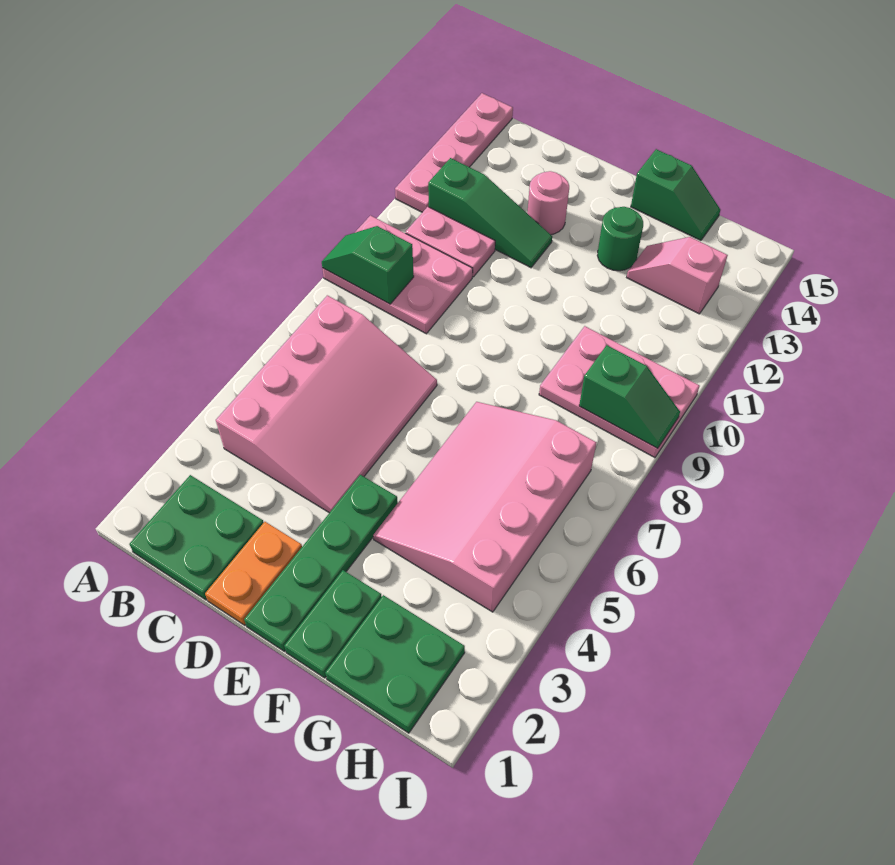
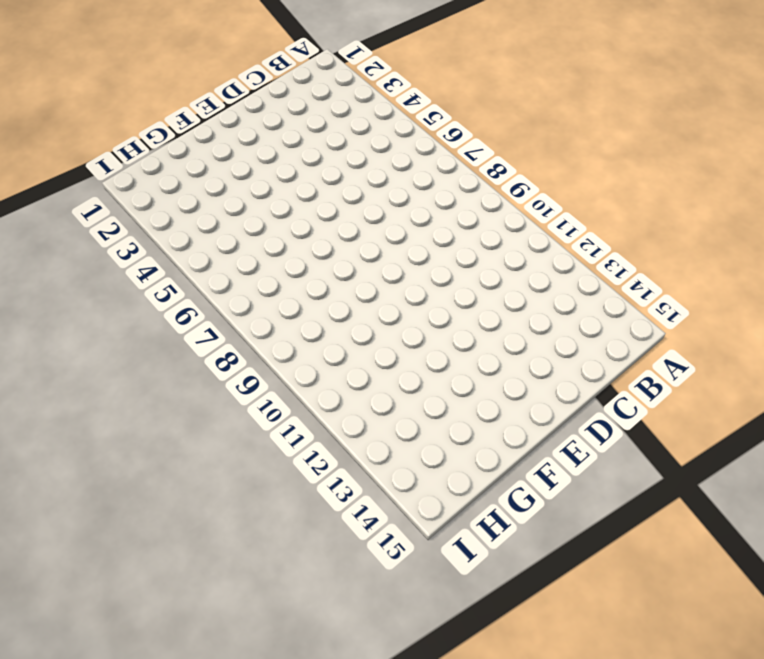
none -> pink plate A9:C10 level 1
none -> pink plate A12:A15 level 1
none -> green plate B1:C2 level 1

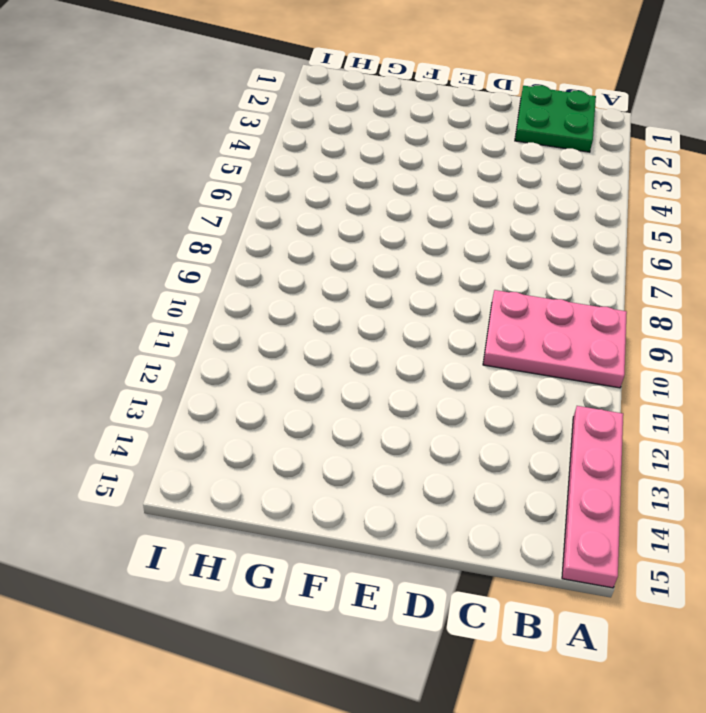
none -> pink slope B4:D7 level 1 top B
none -> pink plate B11:C11 level 1
none -> green slope B12:D12 level 1 top B

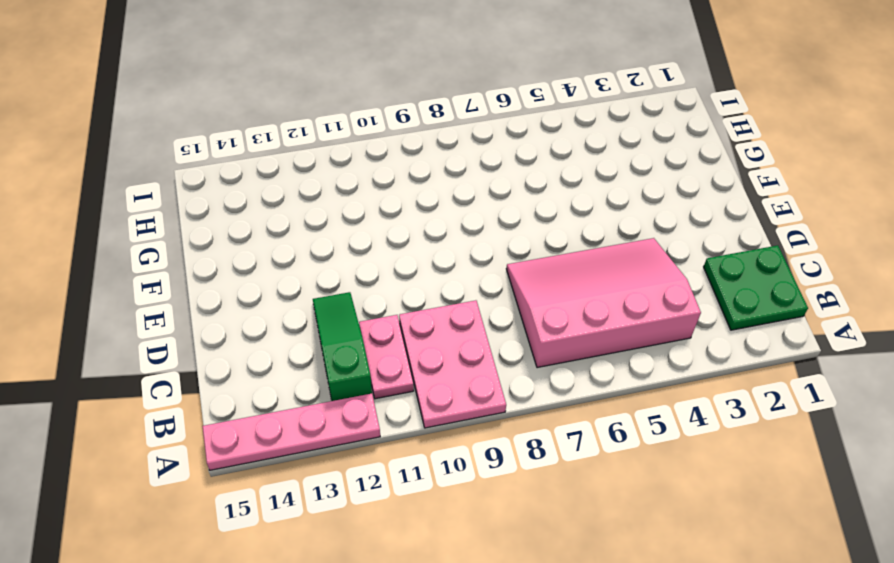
none -> orange plate D1:D2 level 1
none -> pink round brick D13 level 1
none -> green plate E1:E4 level 1

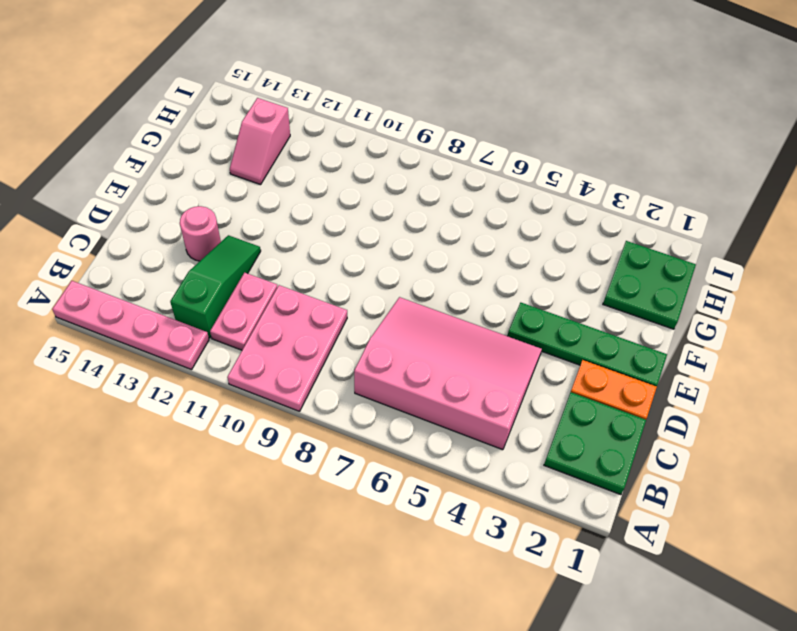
none -> green plate F1:F2 level 1
none -> pink slope F4:H7 level 1 top H
none -> green round brick F13 level 1

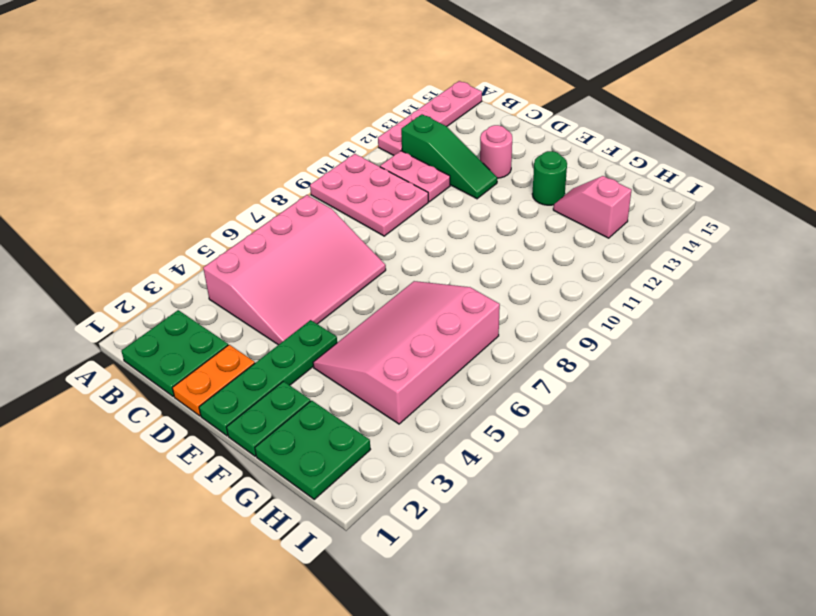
none -> green slope F15:G15 level 1 top F
none -> pink plate G9:I10 level 1
none -> green slope A9:B9 level 2 top B

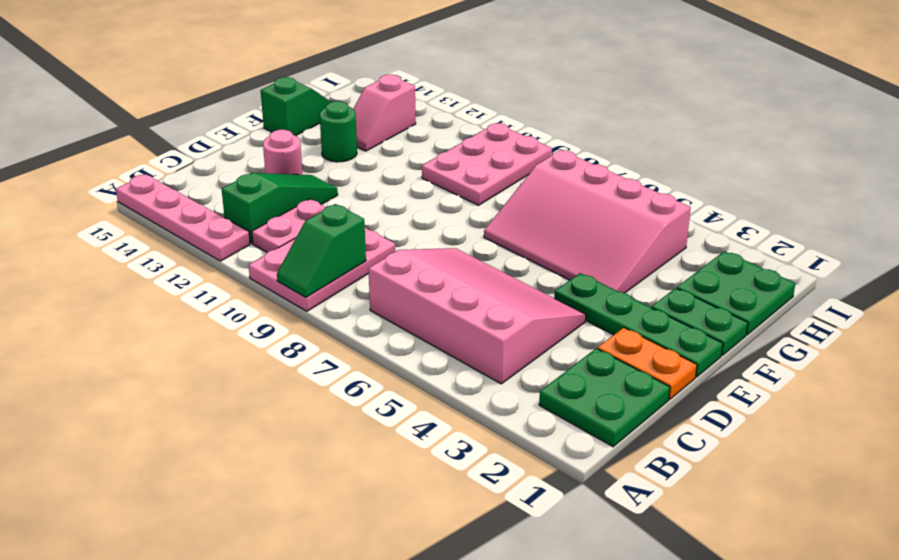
none -> green slope H9:I9 level 2 top H

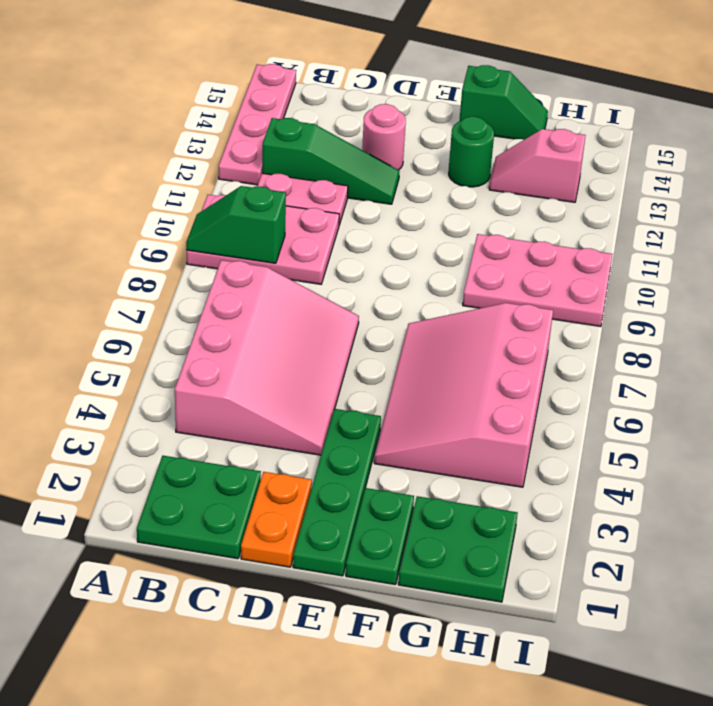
none -> green slope H9:I9 level 2 top H

